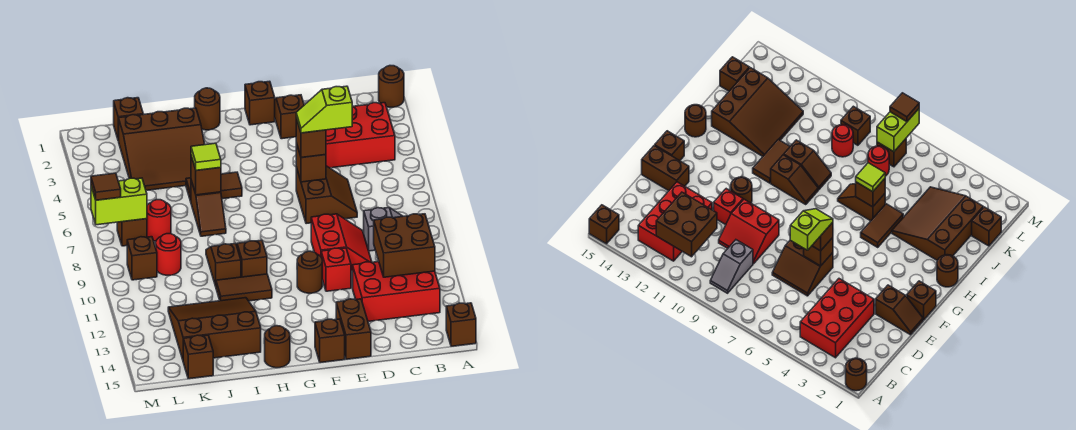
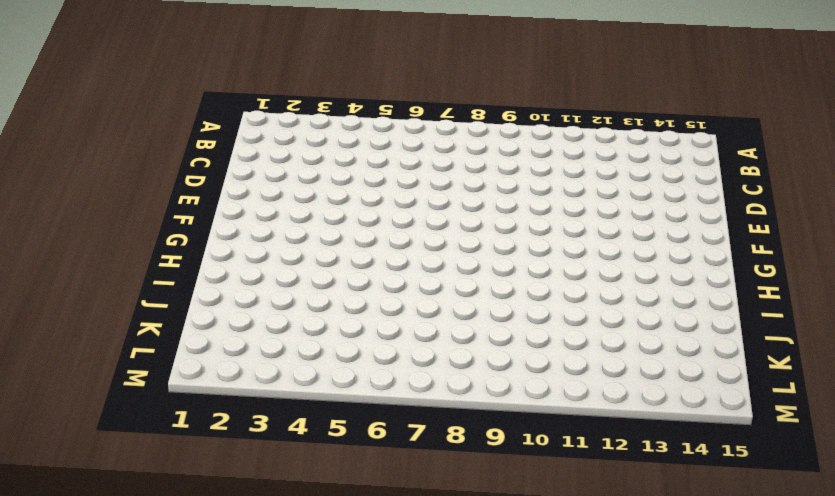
none -> brown round brick A1 level 1
none -> brown brick A15 level 1
none -> red brick B3:D4 level 1
none -> grey slope B9:C9 level 1 top C

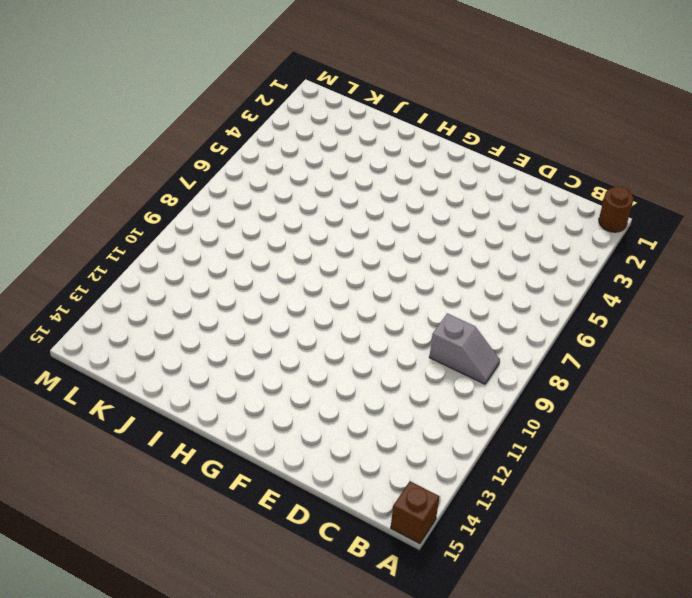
none -> red brick B3:D4 level 1
none -> red brick B12:D13 level 1
none -> brown slope D6:E7 level 1 top E
none -> red slope D9:E10 level 1 top E

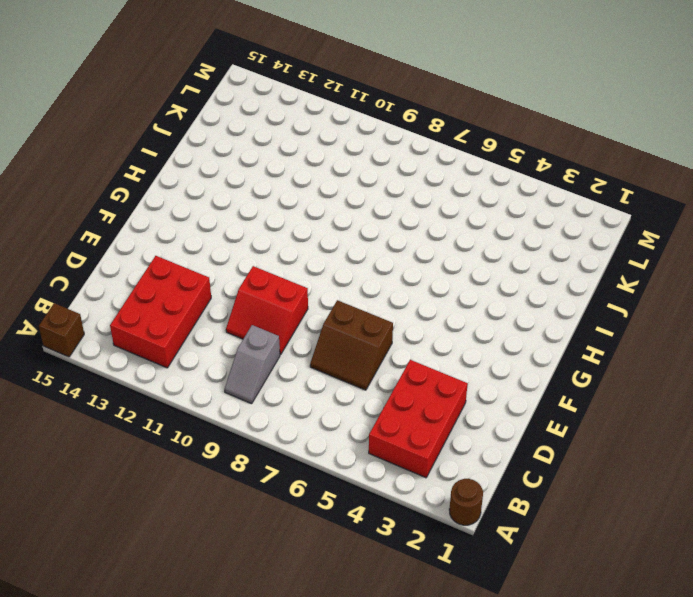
none -> brown slope E1:E2 level 1 top 2
none -> red brick E11 level 1
none -> brown brick E14:E15 level 1
none -> brown brick F1 level 1

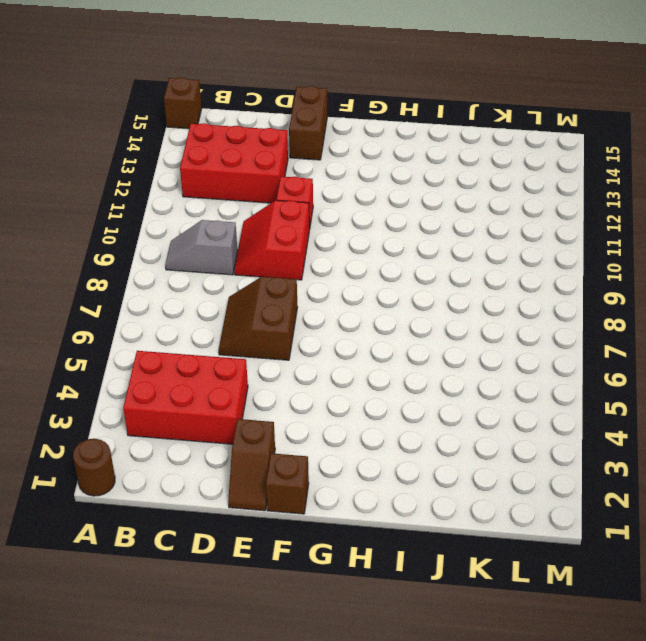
none -> brown round brick F11 level 1
none -> brown brick F15 level 1
none -> brown round brick H1 level 1
none -> brown tile H5:I5 level 1

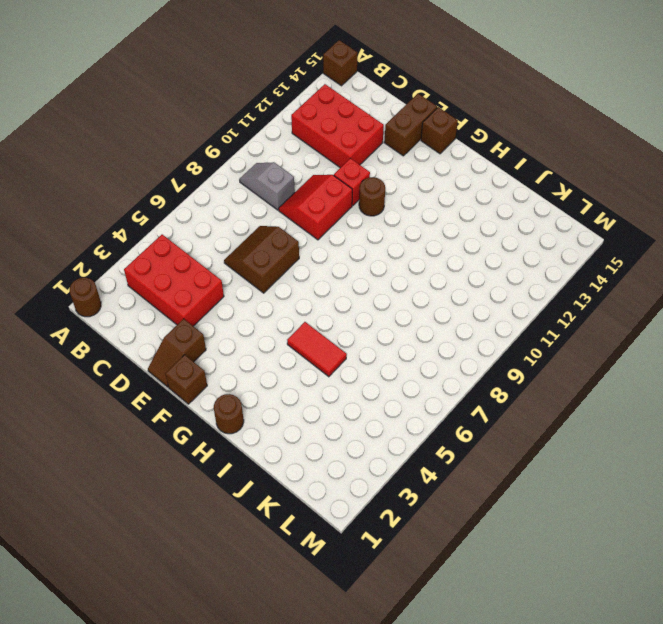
red tile H5:I5 level 1 -> brown tile H5:I5 level 1
none -> brown slope H9:H10 level 1 top 10
none -> brown tile H11:I11 level 1
none -> brown round brick H15 level 1
none -> brown slope I2:K4 level 1 top 2

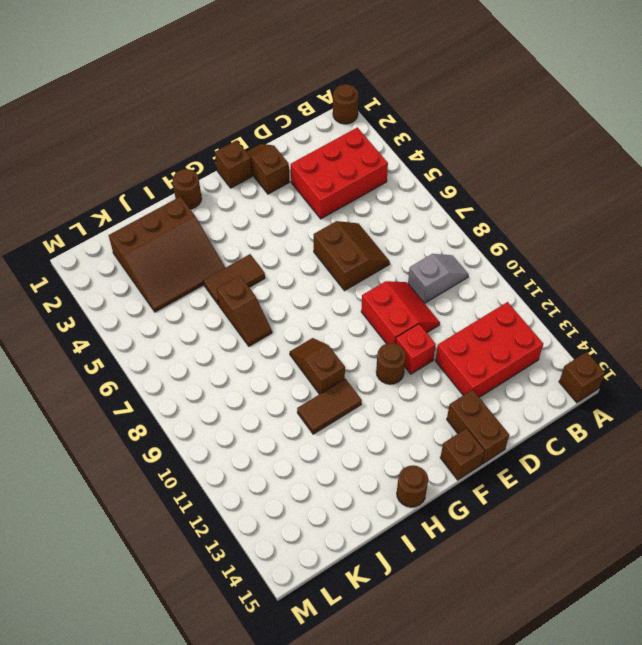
none -> brown slope I9:I10 level 1 top 10
none -> brown slope I12:K14 level 1 top 14
none -> brown brick K1 level 1
none -> red round brick K7 level 1

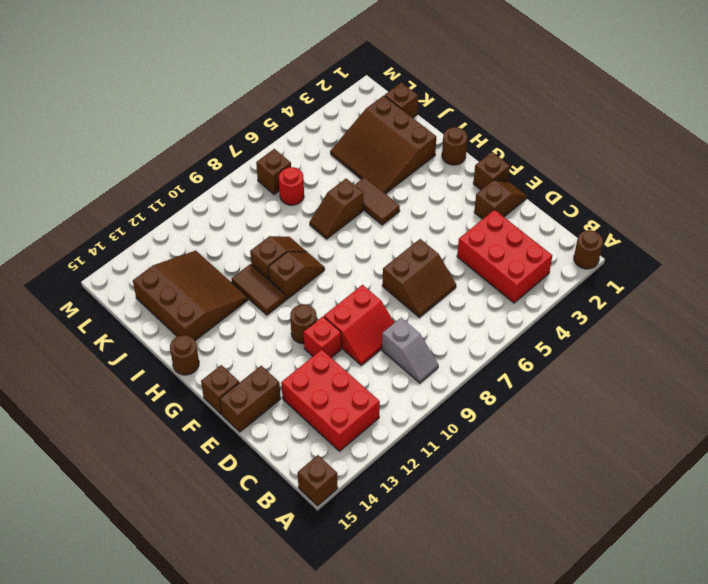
none -> red round brick K9 level 1
none -> brown brick K15 level 1
none -> brown brick L9 level 1
none -> brown brick B11:C12 level 2

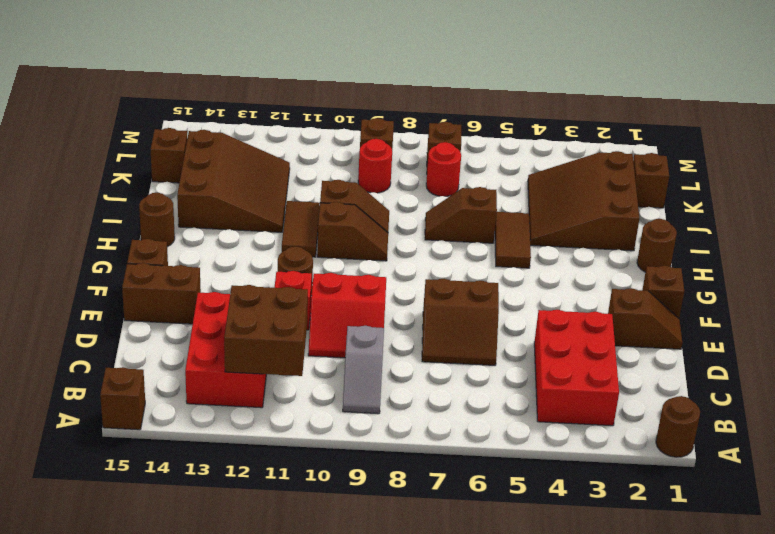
none -> brown brick E6 level 2
none -> brown brick I6 level 2
none -> lime brick L7:M7 level 2
none -> brown brick E6 level 3

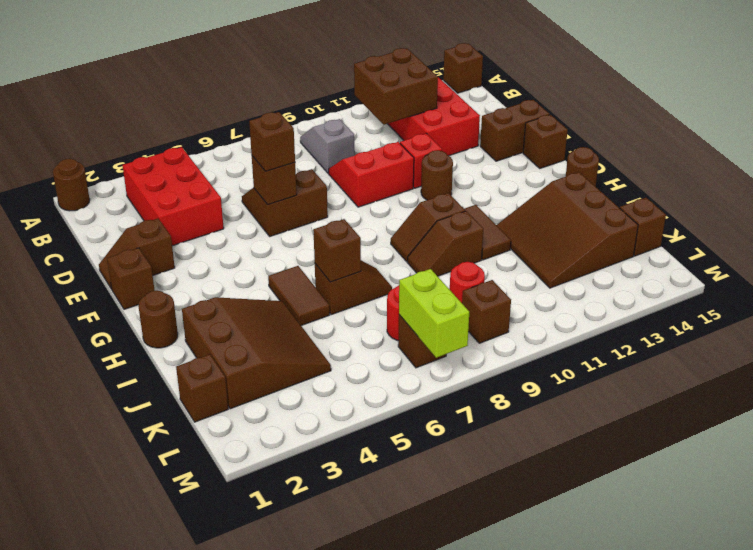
none -> lime tile I6 level 3
none -> brown tile M7 level 3
none -> lime slope D6:E6 level 4 top D

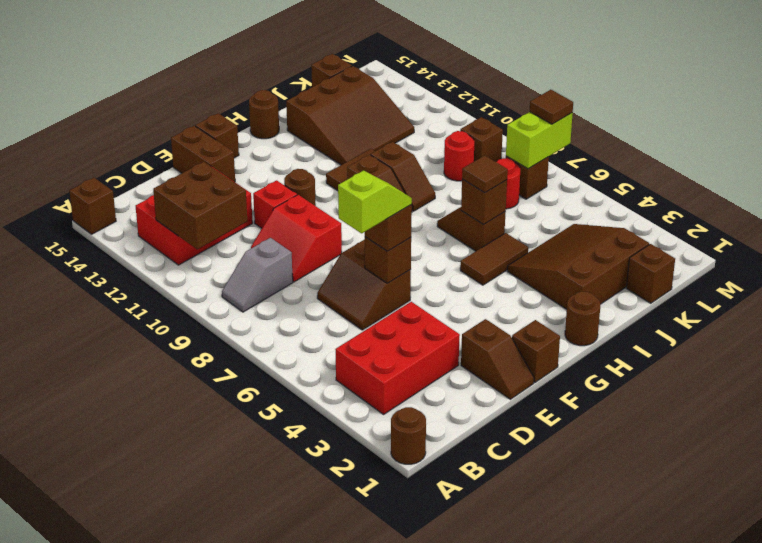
brown tile I6 level 3 -> lime tile I6 level 3

